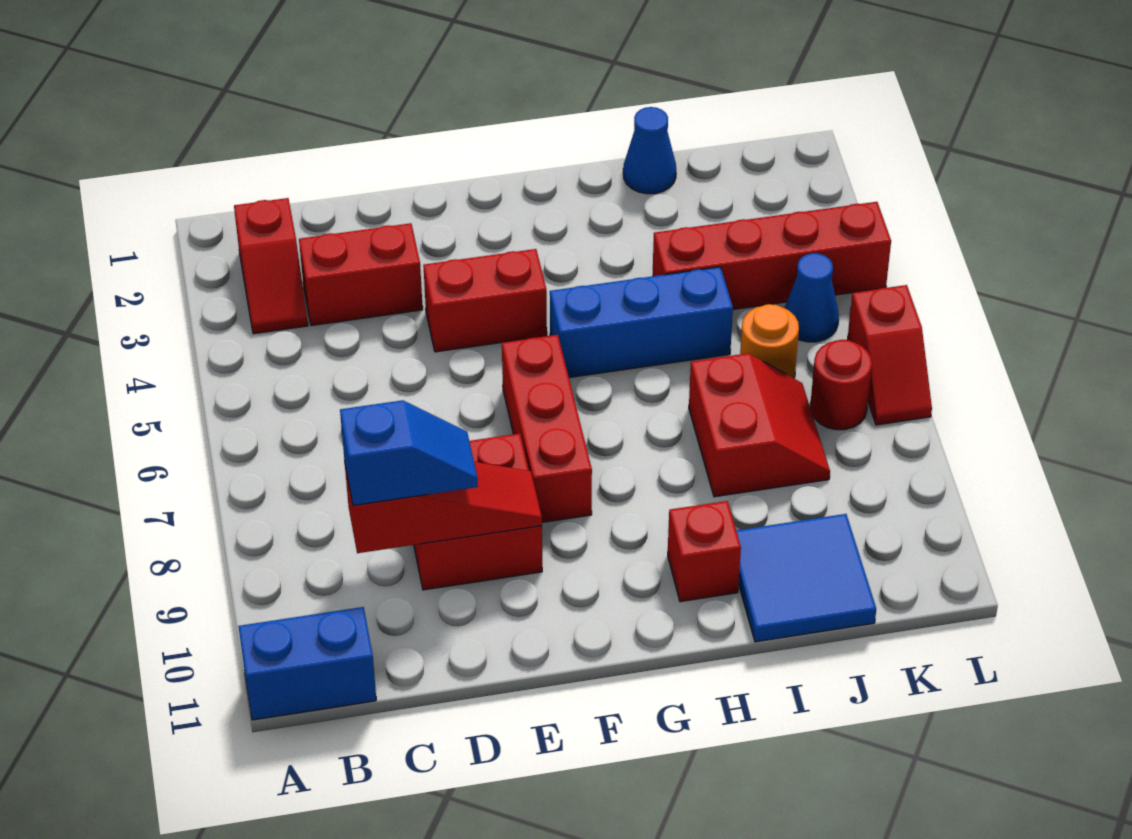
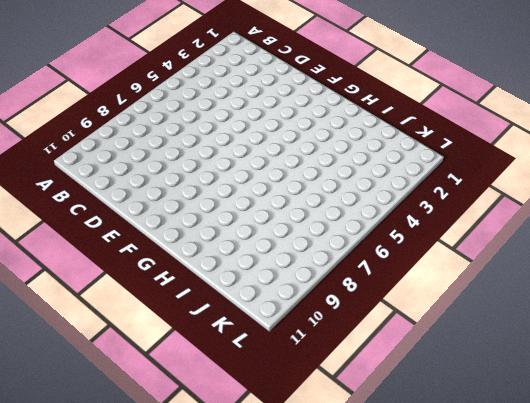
none -> blue brick A11:B11 level 1
none -> red slope B2:B3 level 1 top 2
none -> red brick C3:D3 level 1

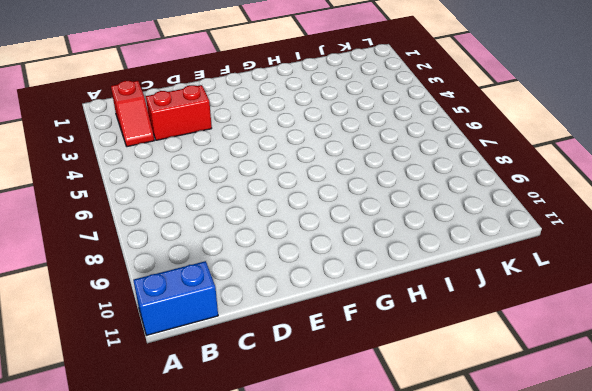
none -> red brick D8:E9 level 1
none -> red brick E4:F4 level 1
none -> red brick F6:F8 level 1

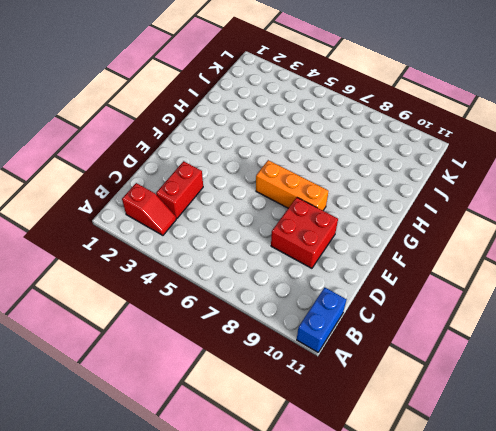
orange brick F6:F8 level 1 -> red brick F6:F8 level 1
none -> red brick E4:F4 level 1
none -> blue brick G5:I5 level 1
none -> red brick H10 level 1

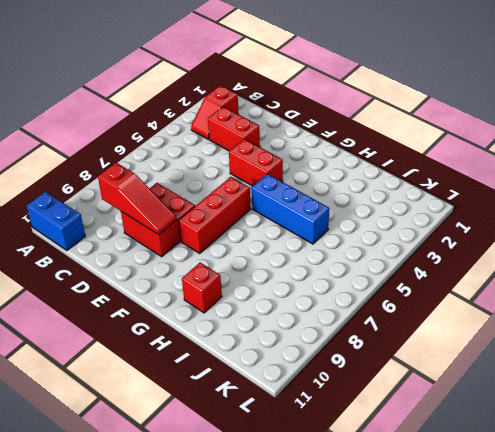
none -> blue cone I1 level 1
none -> red brick I4:L4 level 1
none -> red slope I7:J8 level 1 top I

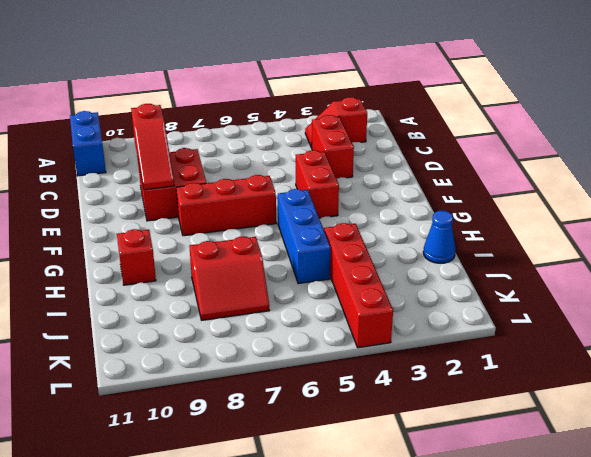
none -> blue tile I10:J11 level 1
none -> orange round brick J6 level 1
none -> blue cone K5 level 1

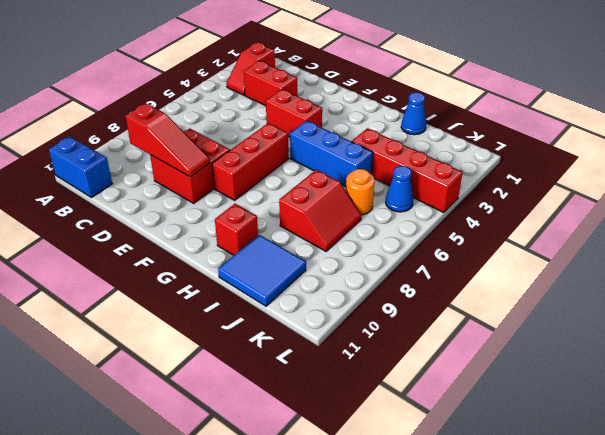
none -> red round brick K7 level 1
none -> red slope L6:L7 level 1 top 6
none -> blue slope C9:D9 level 3 top C

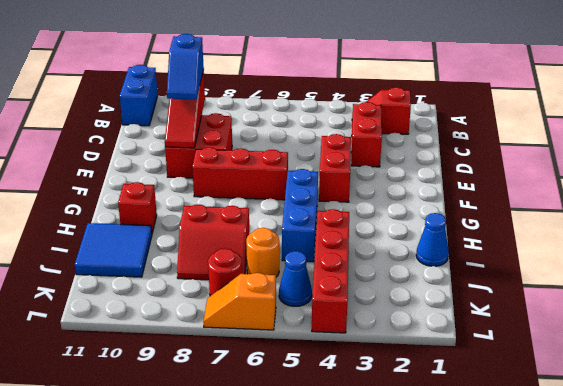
orange slope L6:L7 level 1 top 6 -> red slope L6:L7 level 1 top 6

